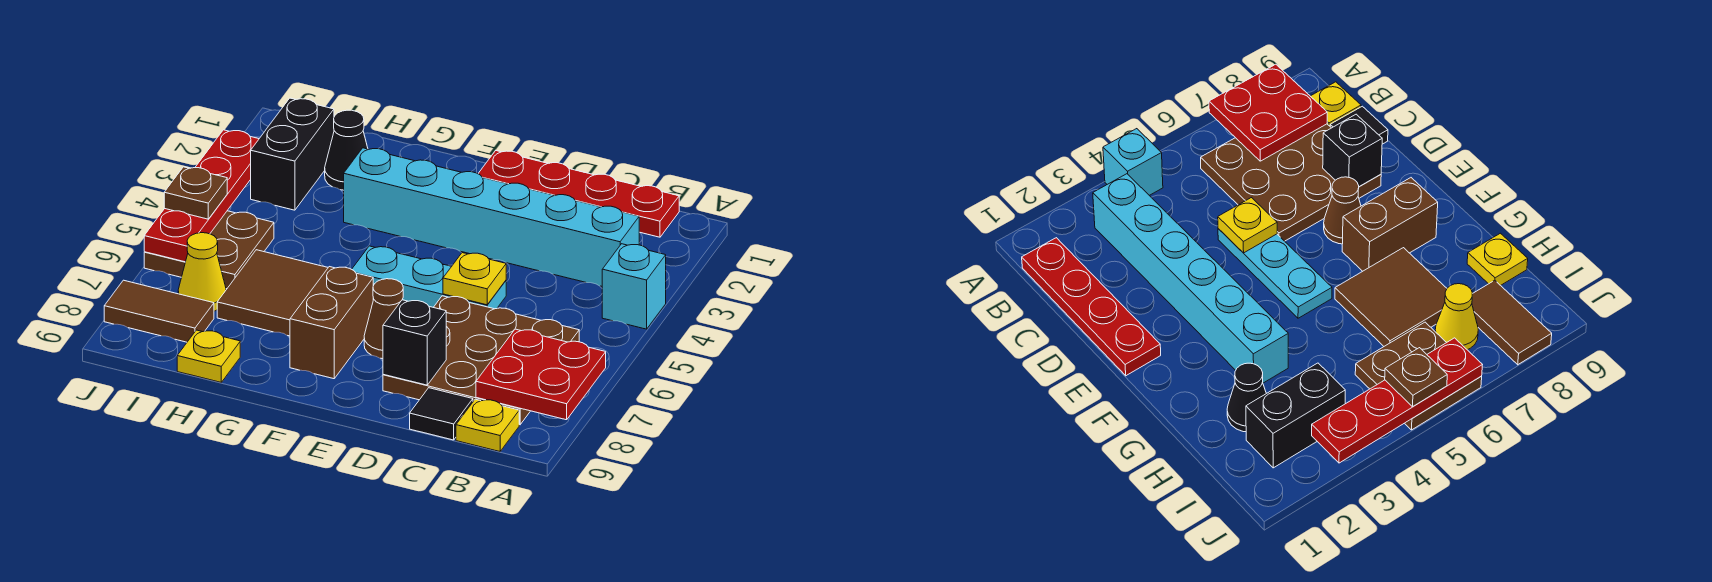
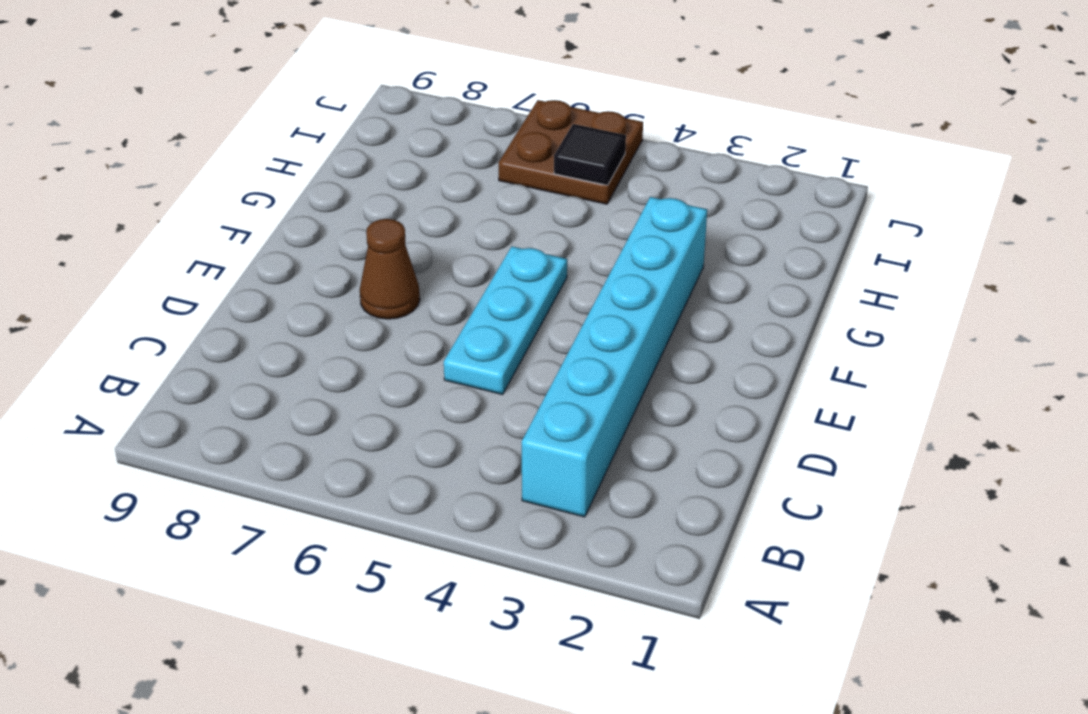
black tile I5 level 2 -> black tile C9 level 1
none -> cyan brick A4 level 1
none -> red plate B1:E1 level 1
none -> brown plate B6:D8 level 1

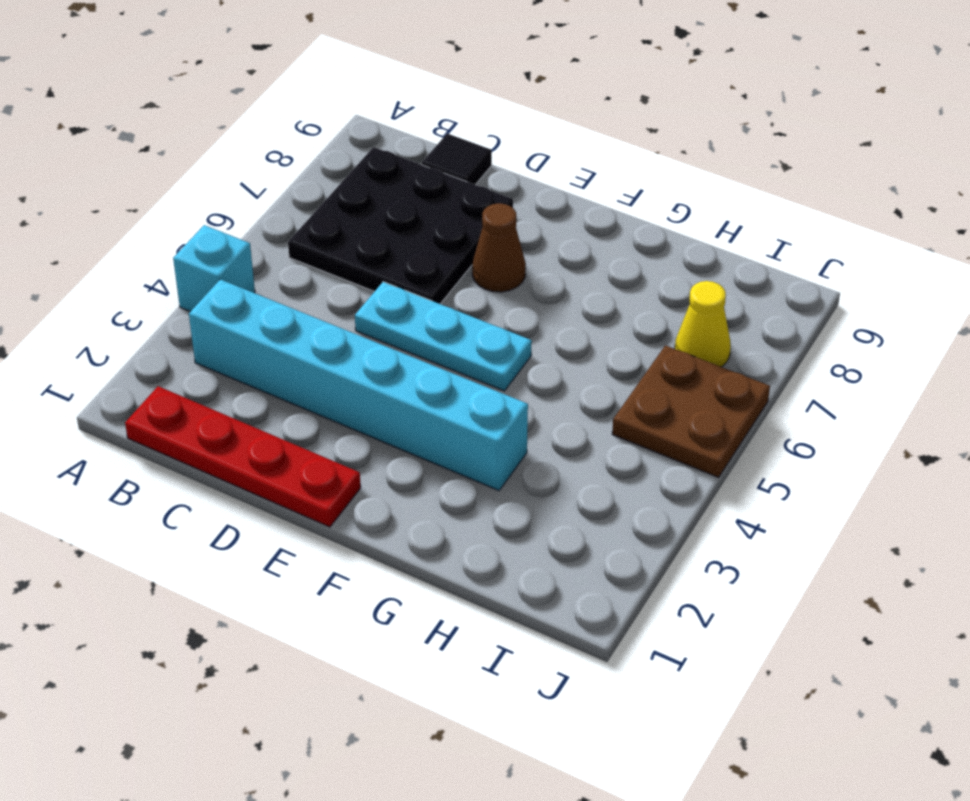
black plate B6:D8 level 1 -> brown plate B6:D8 level 1
none -> yellow plate B9 level 1
none -> brown brick F7:F8 level 1
none -> brown tile G6:H7 level 1

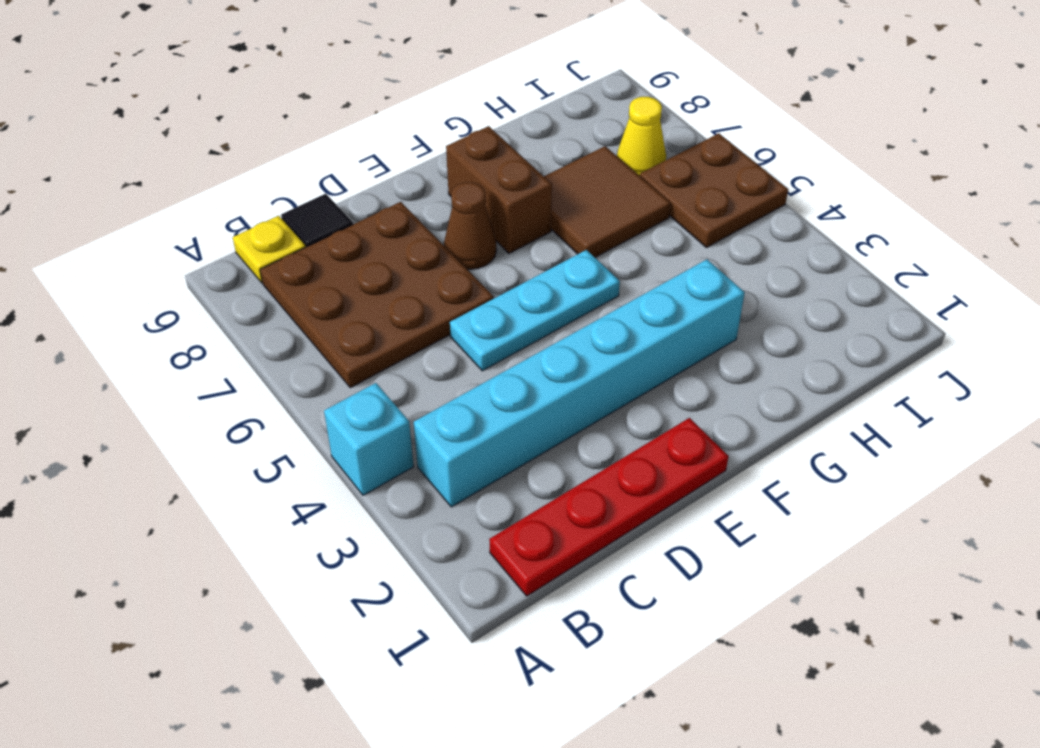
none -> black cone H2 level 1
none -> yellow plate H9 level 1
none -> black brick I2:I3 level 1

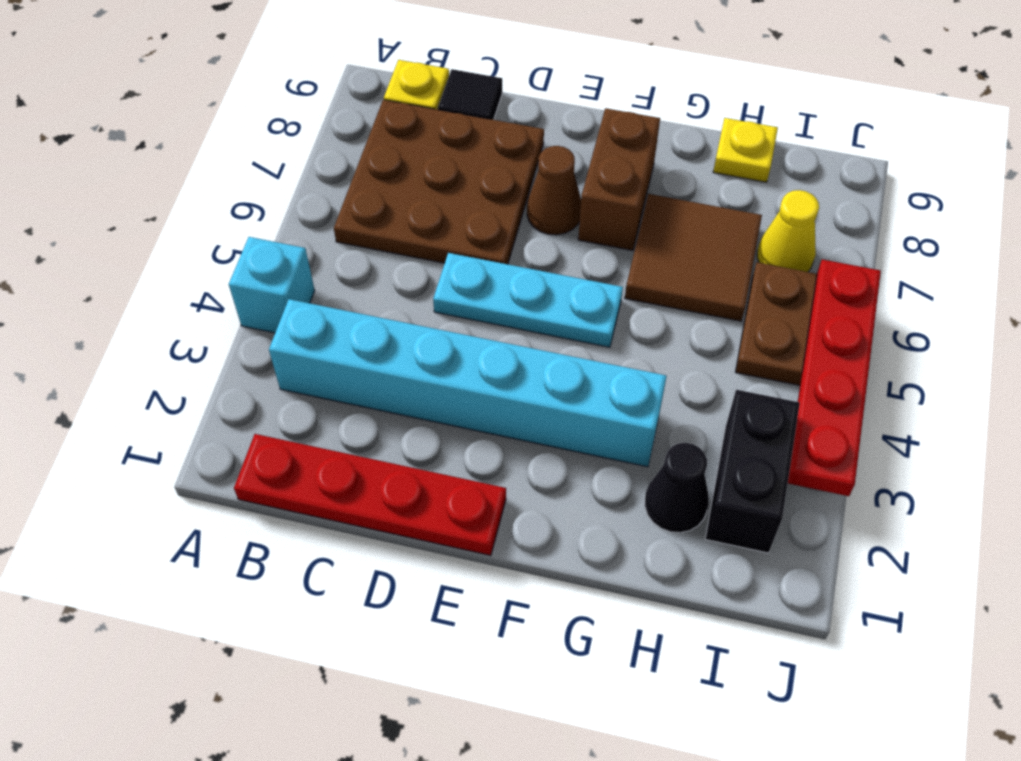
none -> brown tile I8:J8 level 1
none -> red plate A7:B8 level 2
none -> yellow plate D5 level 2

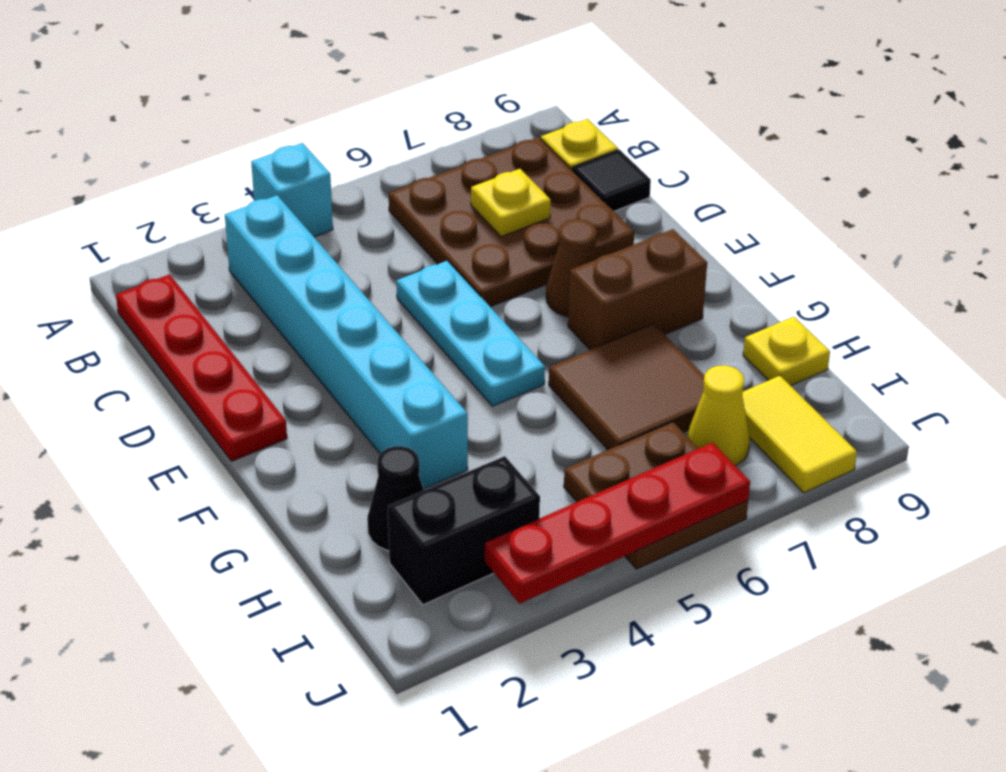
yellow plate C7 level 2 -> yellow plate D5 level 2
yellow tile I8:J8 level 1 -> brown tile I8:J8 level 1
none -> red plate A7:B8 level 2
none -> black brick D8 level 2
none -> brown plate J5 level 3

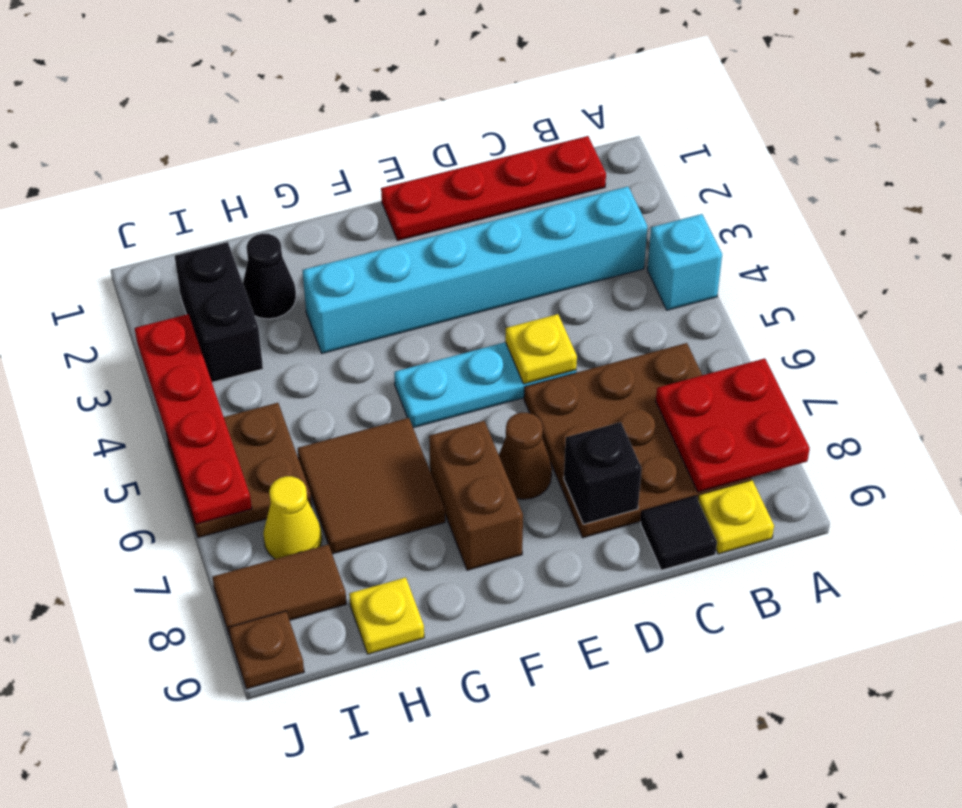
brown plate J9 level 1 -> brown plate J5 level 3

